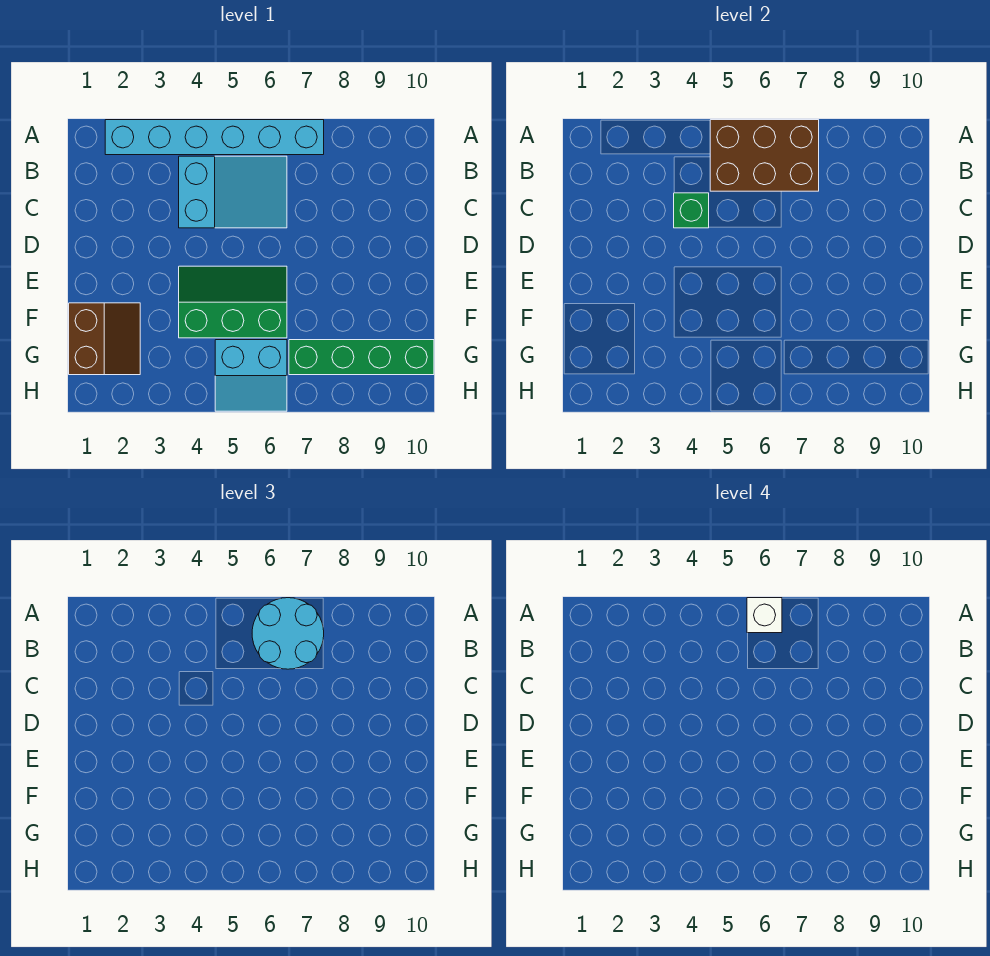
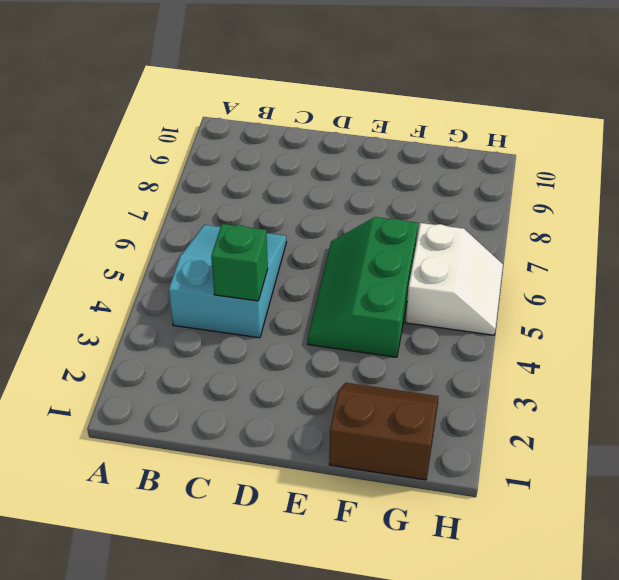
white slope G5:H6 level 1 top G -> cyan slope G5:H6 level 1 top G
none -> cyan brick A2:A7 level 1
none -> green brick G7:G10 level 1

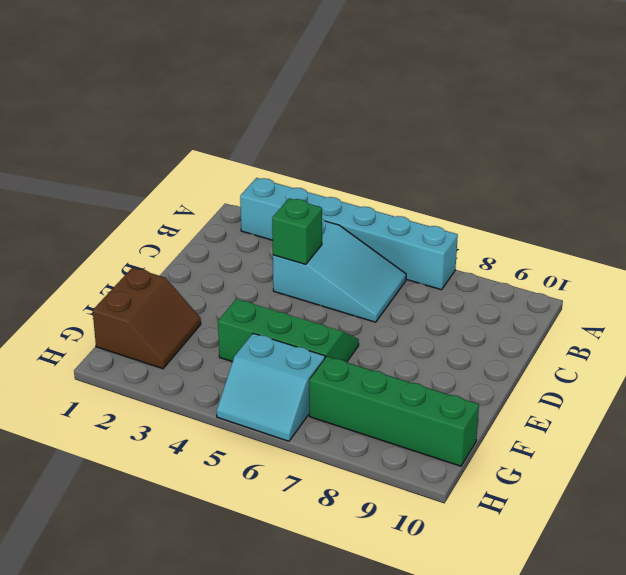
none -> brown brick A5:B7 level 2
none -> cyan round brick A6:B7 level 3

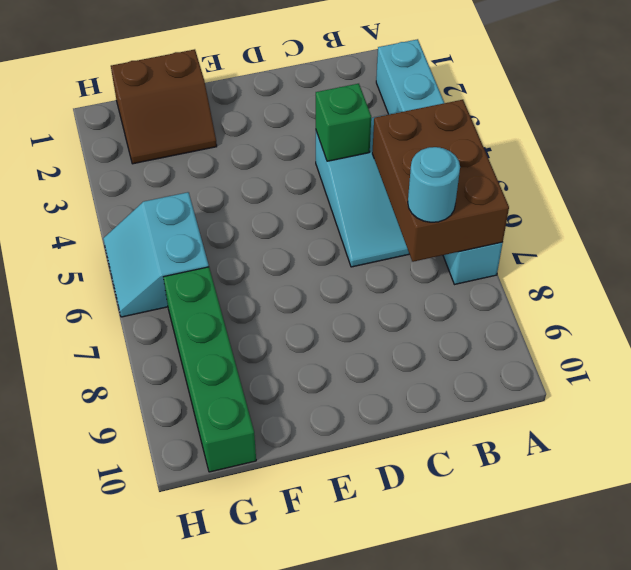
cyan round brick B7 level 3 -> cyan round brick A6:B7 level 3
none -> green slope E4:F6 level 1 top F
none -> white brick A6 level 4

